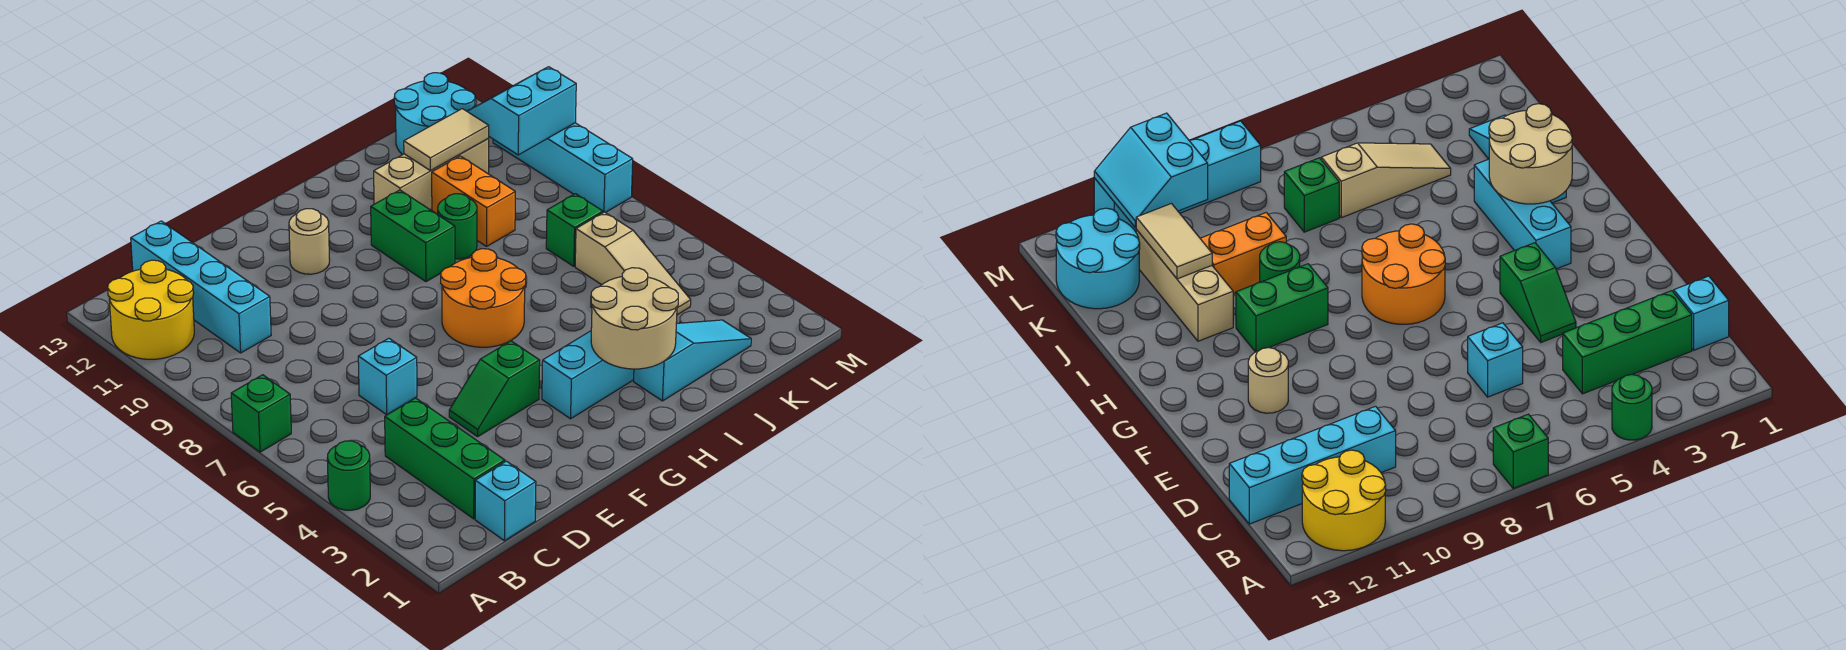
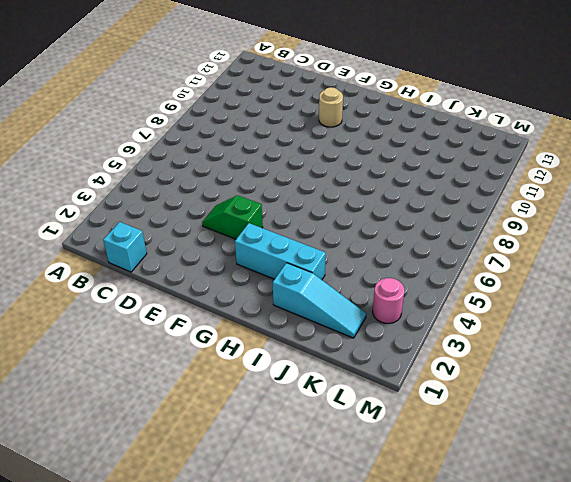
pink round brick L3 level 1 -> none
none -> green round brick A4 level 1
none -> green brick A7 level 1
none -> yellow round brick A11:B12 level 1

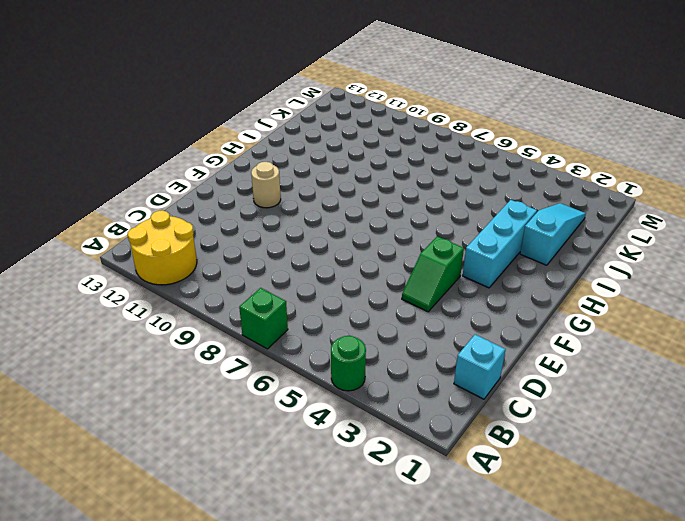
none -> green brick C2:C4 level 1
none -> cyan brick C10:C13 level 1
none -> cyan brick D6 level 1

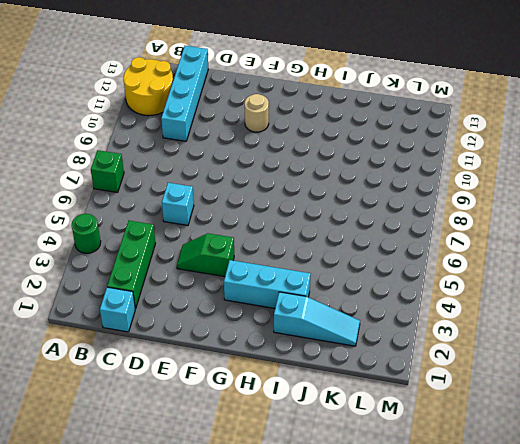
none -> orange round brick G6:H7 level 1
none -> green brick H9:H10 level 1
none -> green round brick I9 level 1

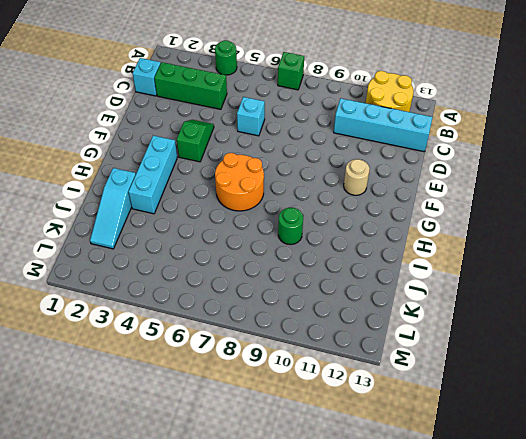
none -> green brick H9:H10 level 1
none -> tan brick I11:K11 level 1
none -> orange brick J9:J10 level 1

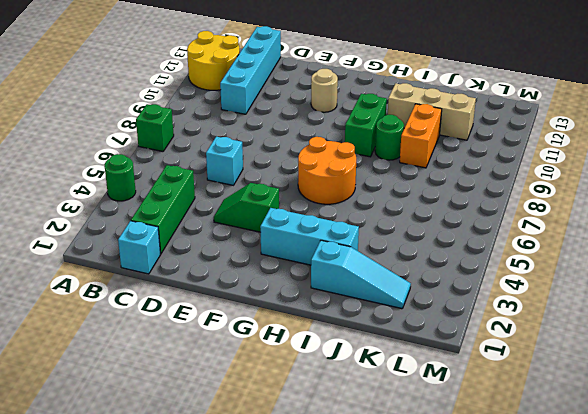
none -> tan slope K4:K6 level 1 top 6
none -> green brick K7 level 1
none -> cyan round brick K12:L13 level 1

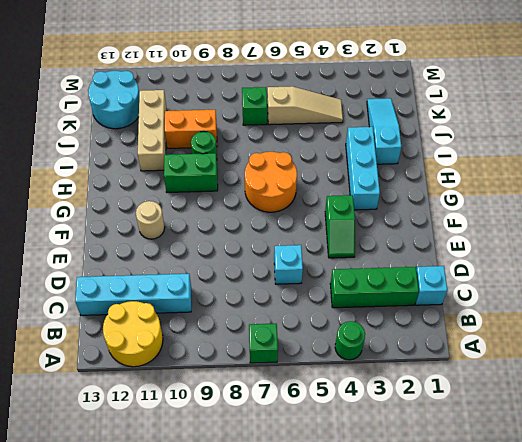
none -> cyan brick M8:M11 level 1
none -> tan round brick H2:I3 level 2
none -> tan tile J11:K11 level 2

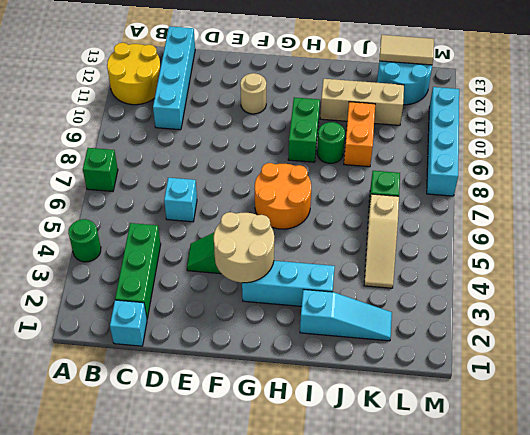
tan round brick F3:G4 level 2 -> tan round brick H2:I3 level 2
tan tile K13:L13 level 2 -> tan tile J11:K11 level 2
none -> cyan slope L10:M11 level 2 top 10

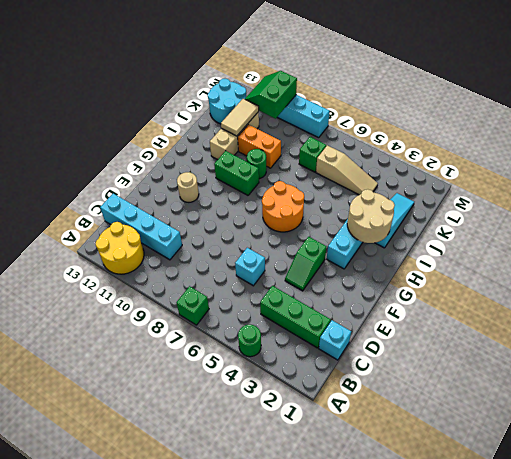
green slope L10:M11 level 2 top 10 -> cyan slope L10:M11 level 2 top 10

